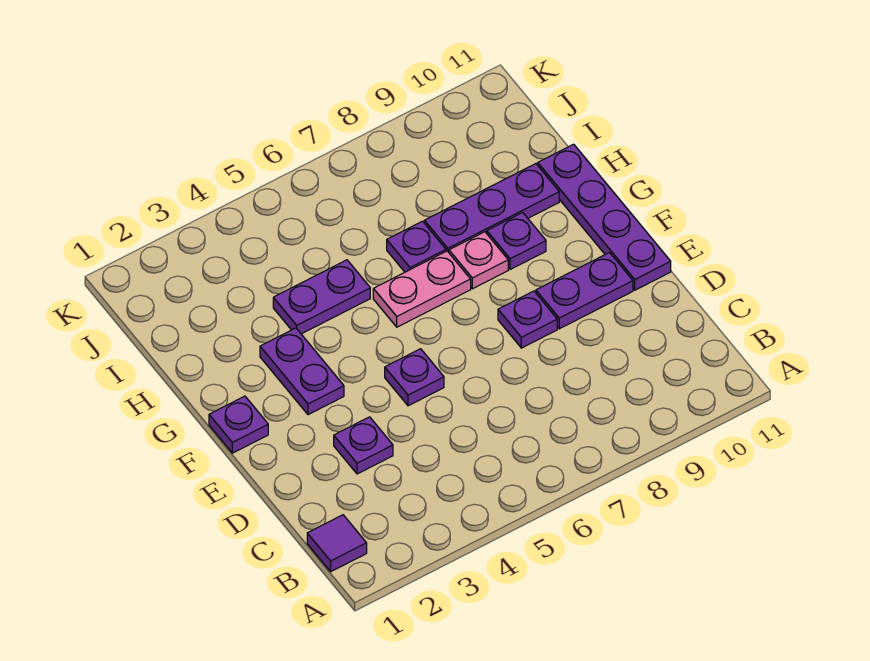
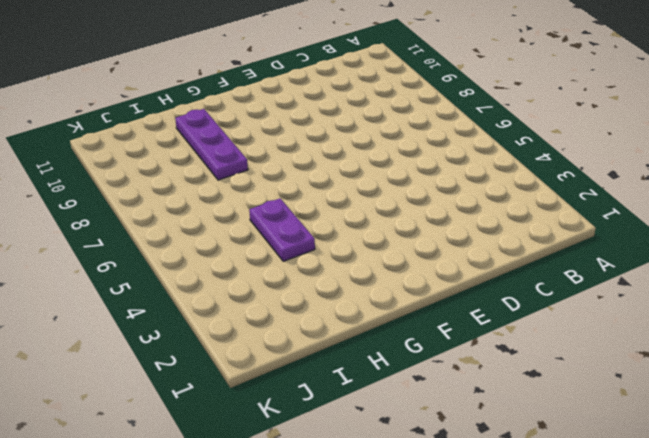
none -> purple tile B1 level 1
none -> purple plate D3 level 1
none -> purple plate E5 level 1

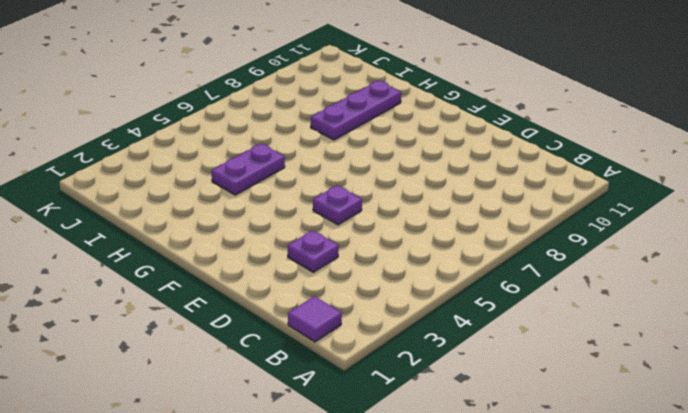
none -> purple plate E8 level 1
none -> purple plate E9:E10 level 1
none -> purple plate E11:H11 level 1

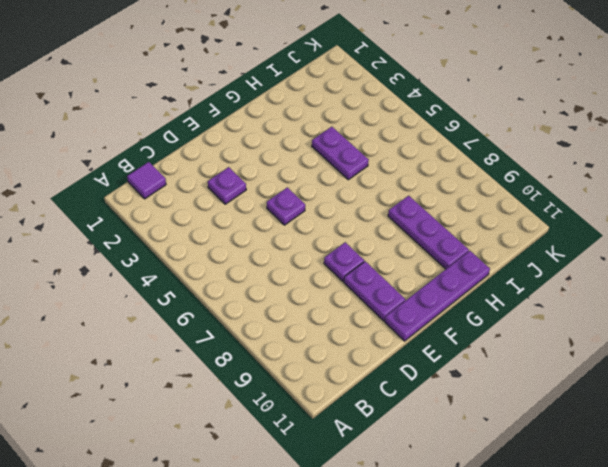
none -> purple plate F1 level 1
none -> purple plate F3:G3 level 1
none -> pink plate G6:G7 level 1

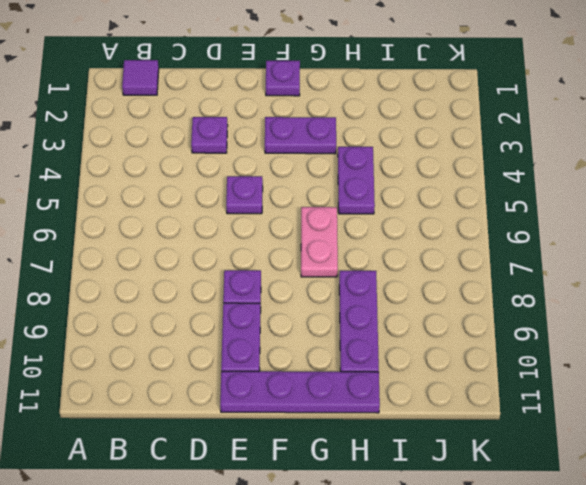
none -> pink plate G8 level 1
none -> purple plate G9 level 1
none -> purple plate H7 level 1

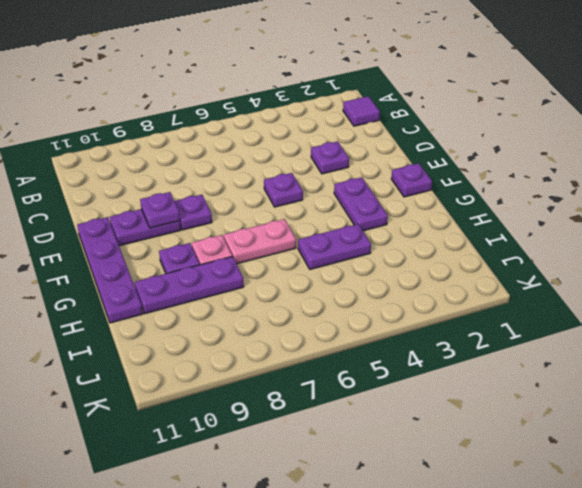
purple plate E9 level 2 -> purple plate H7 level 1

